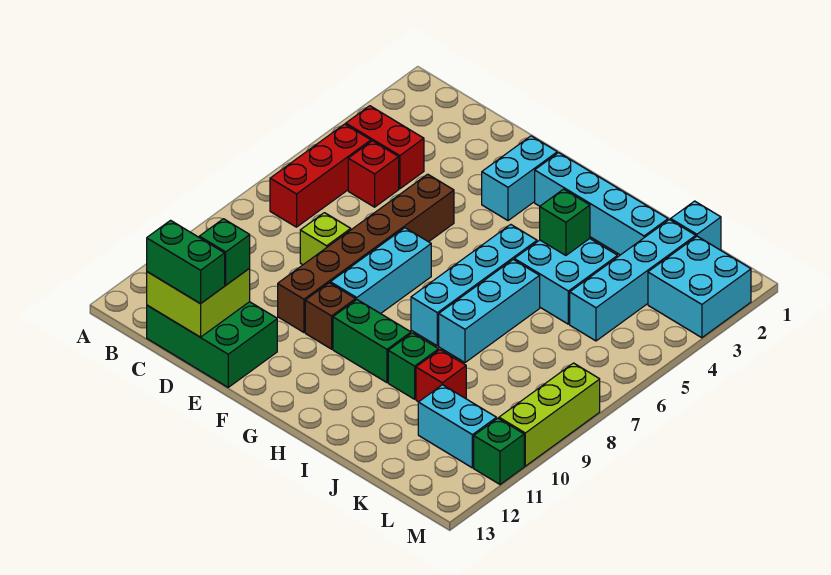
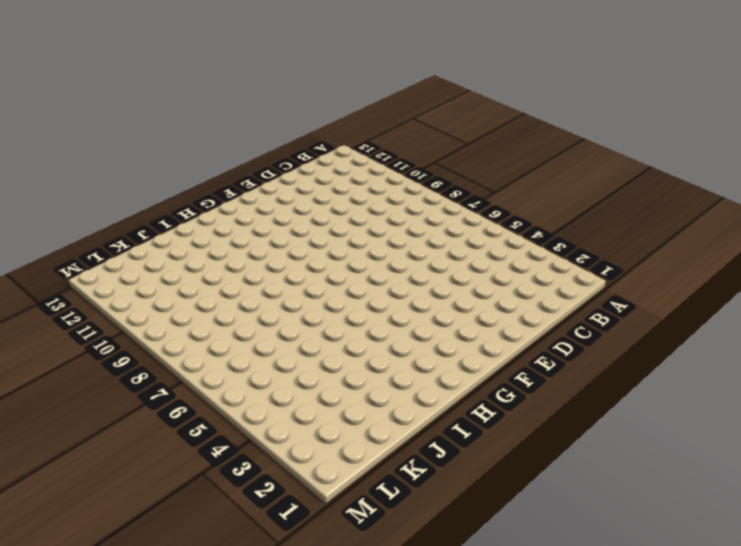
none -> red brick B4:C4 level 1
none -> red brick B5:B7 level 1
none -> red brick C5 level 1

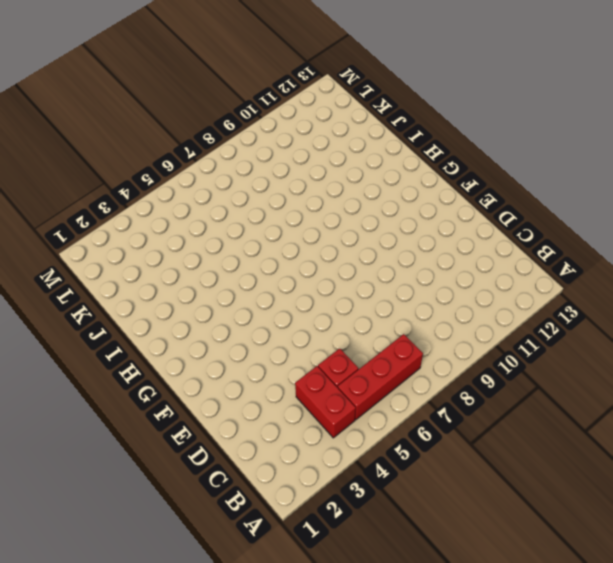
none -> green brick C12:E13 level 1
none -> lime brick D8 level 1
none -> brown brick E5:E10 level 1

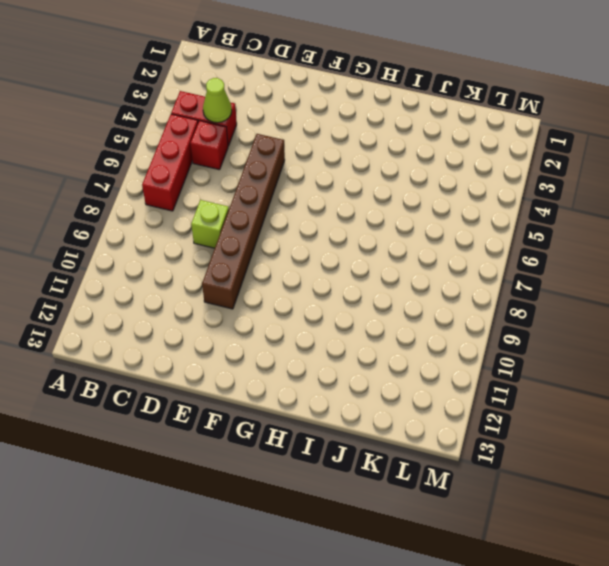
lime cone C4 level 2 -> none
none -> green brick C12:E13 level 1
none -> cyan brick F2:F3 level 1
none -> cyan brick F7:F9 level 1

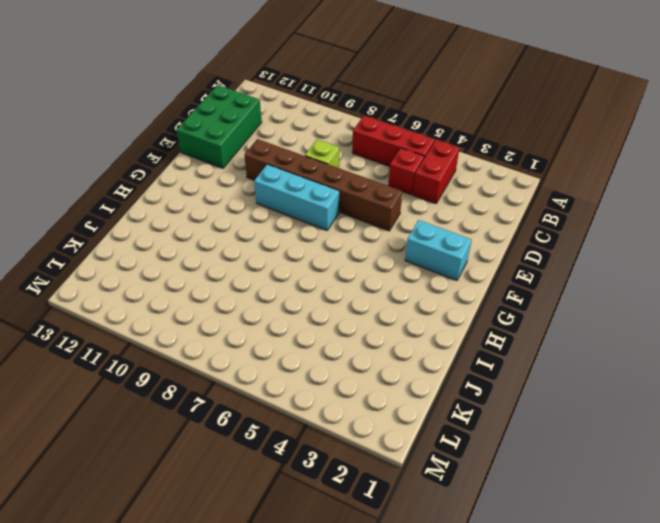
none -> brown brick F10 level 1
none -> cyan brick G2:J2 level 1
none -> green brick G10:H10 level 1

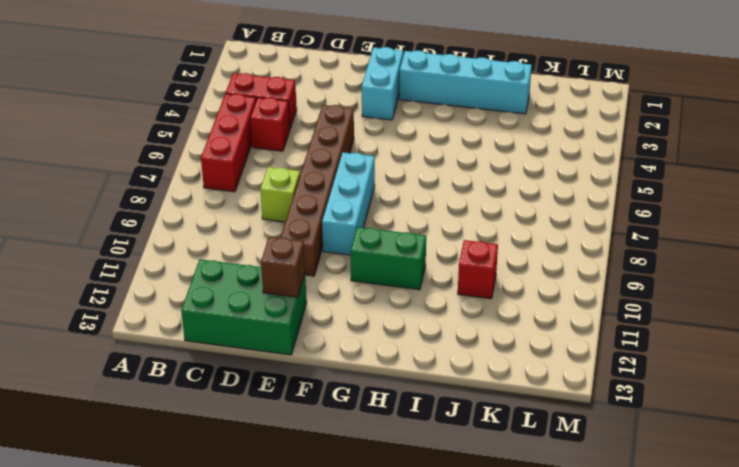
brown brick E12 level 2 -> brown brick F10 level 1
none -> cyan brick H5:H8 level 1
none -> cyan brick I4:J5 level 1
none -> cyan brick I6:I8 level 1

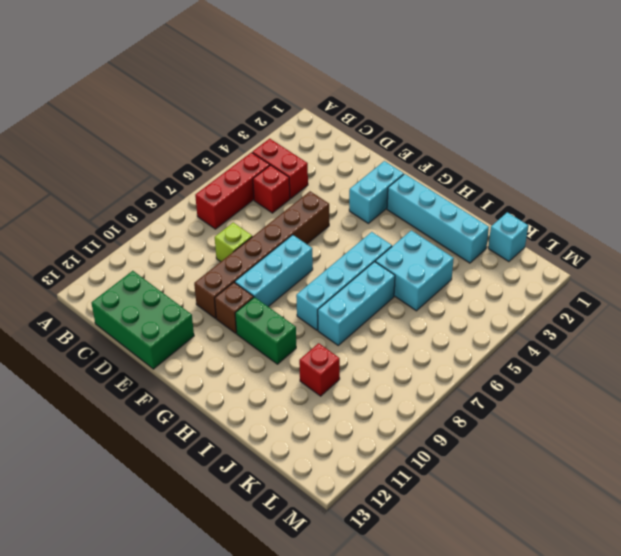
none -> green brick I10 level 1
none -> cyan brick K2:K5 level 1
none -> cyan brick K11:L11 level 1

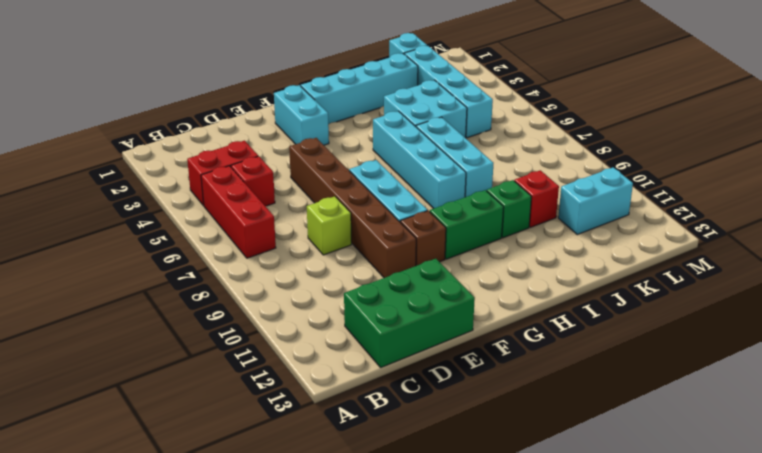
none -> cyan brick L2:M3 level 1
none -> lime brick M8:M10 level 1
none -> green brick M11 level 1

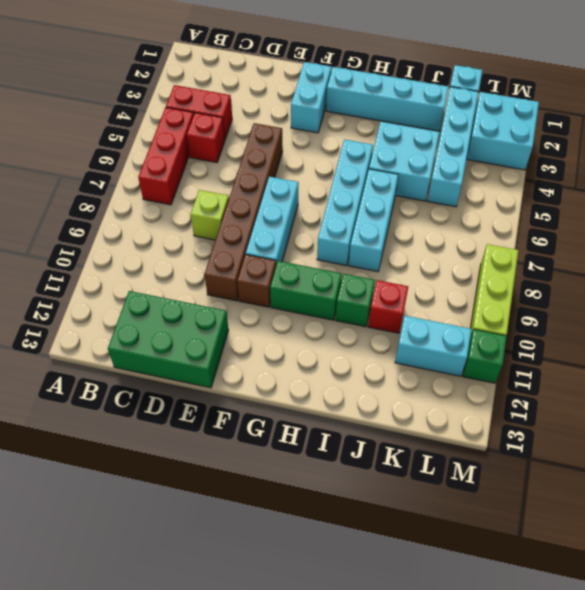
none -> lime brick C12:D13 level 2
none -> green brick I4 level 2
none -> green brick C13:D13 level 3

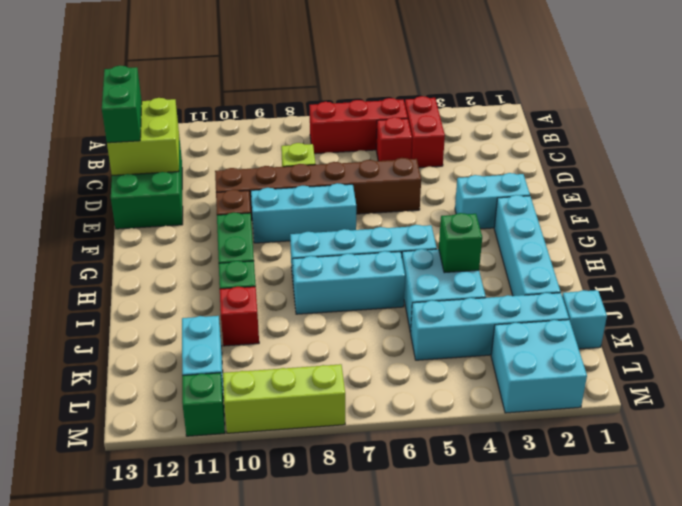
none -> green brick D12 level 3

